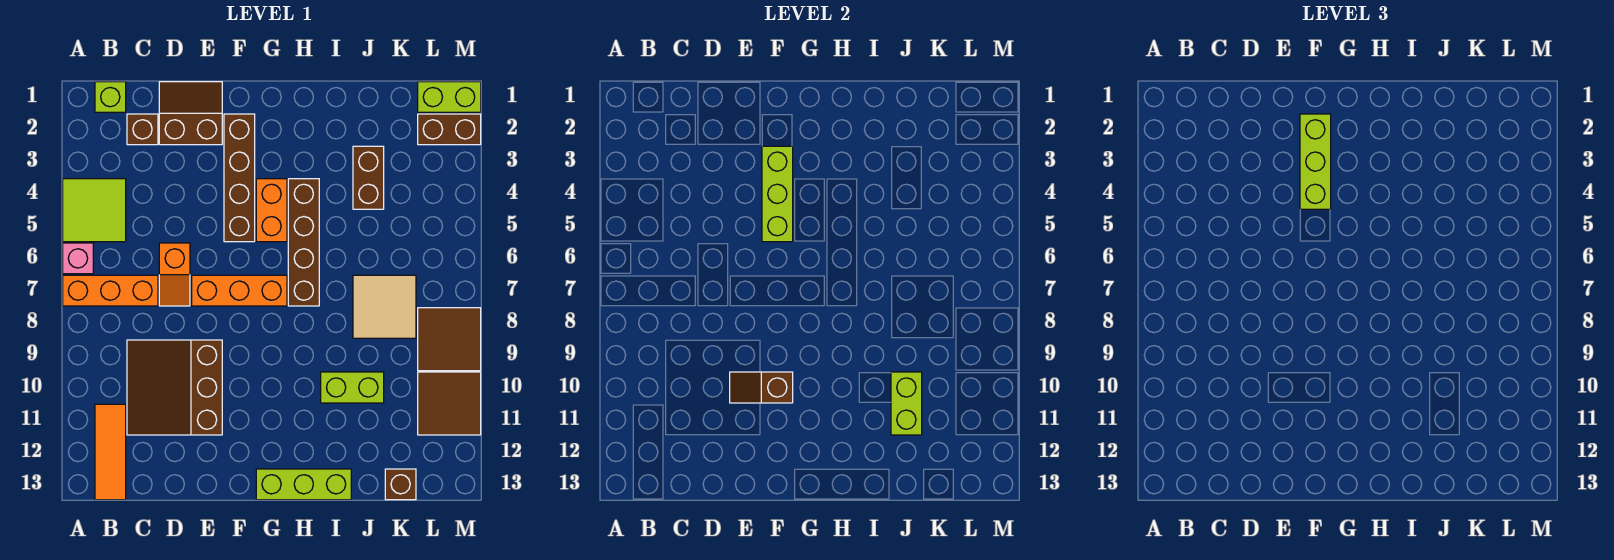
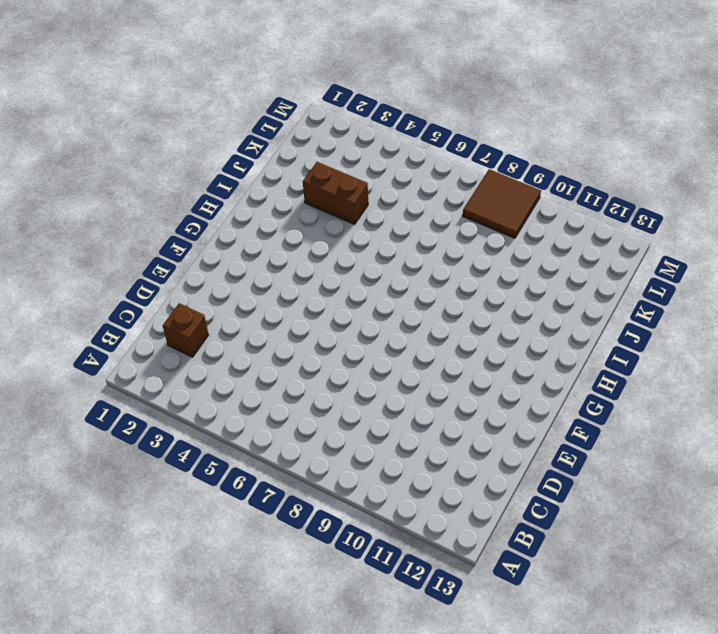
none -> lime tile A4:B5 level 1
none -> pink brick A6 level 1
none -> orange brick A7:C7 level 1

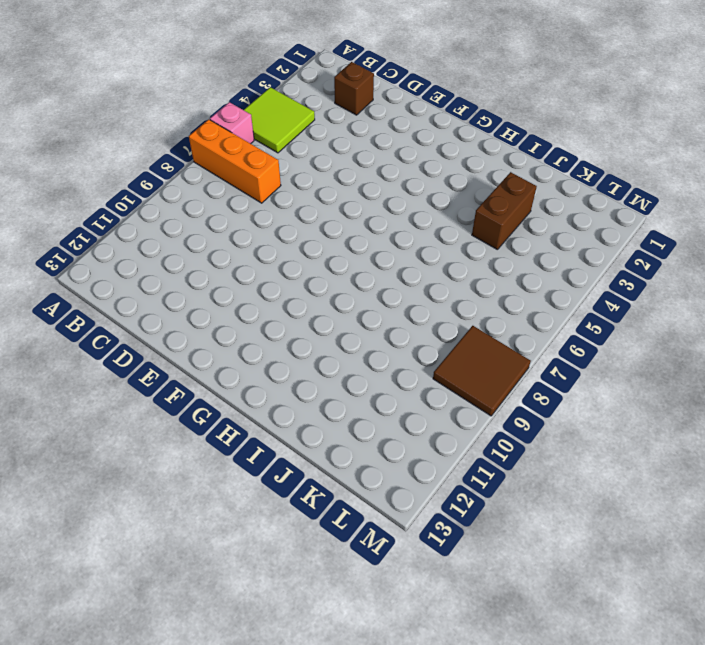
none -> lime brick B1 level 1
none -> orange tile B11:B13 level 1
none -> brown slope C9:E11 level 1 top E

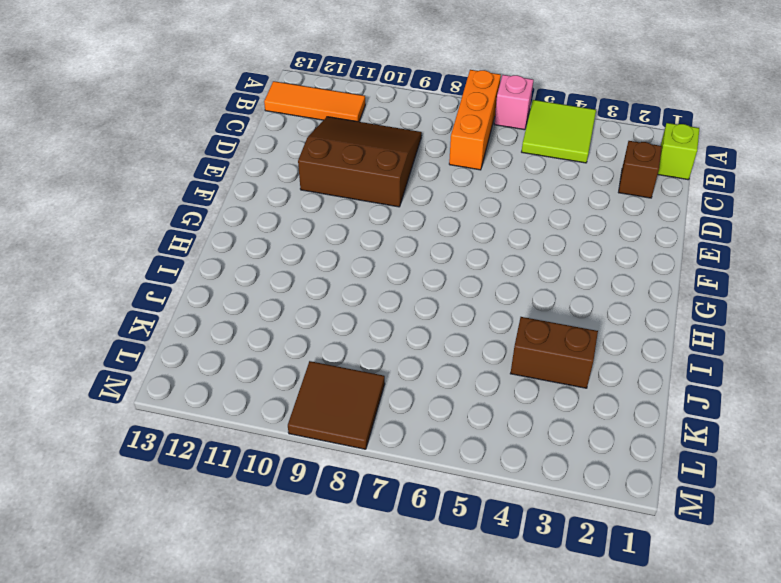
none -> brown slope D1:E2 level 1 top 2
none -> orange slope D6:D7 level 1 top 6
none -> orange brick E7:G7 level 1

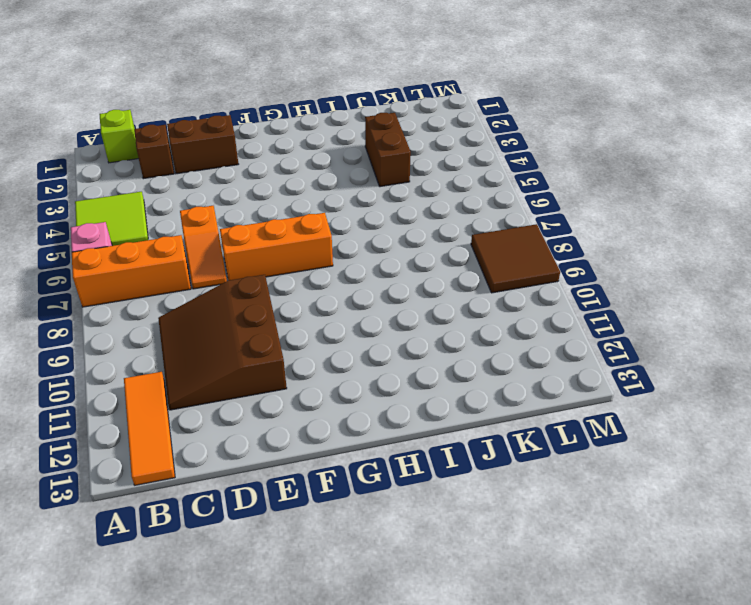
none -> brown brick F2:F5 level 1
none -> orange brick G4:G5 level 1
none -> lime brick G13:I13 level 1

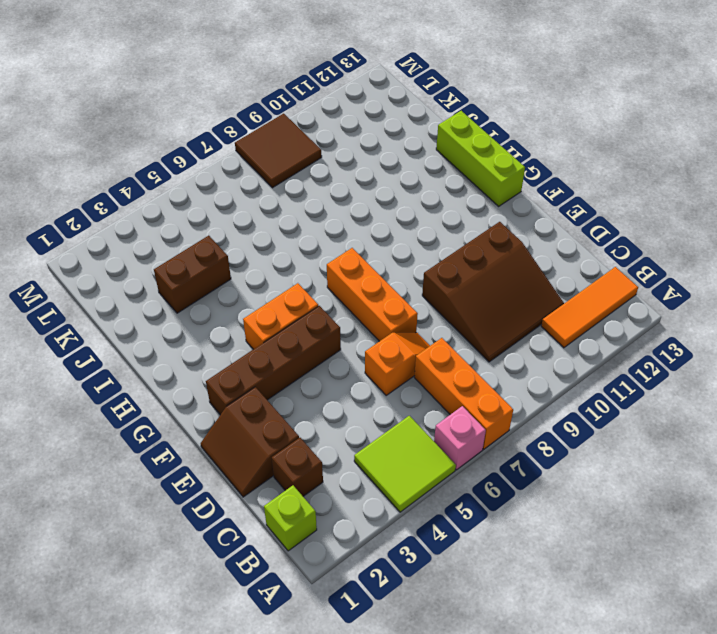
none -> brown brick H4:H7 level 1
none -> lime brick I10:J10 level 1
none -> tan tile J7:K8 level 1

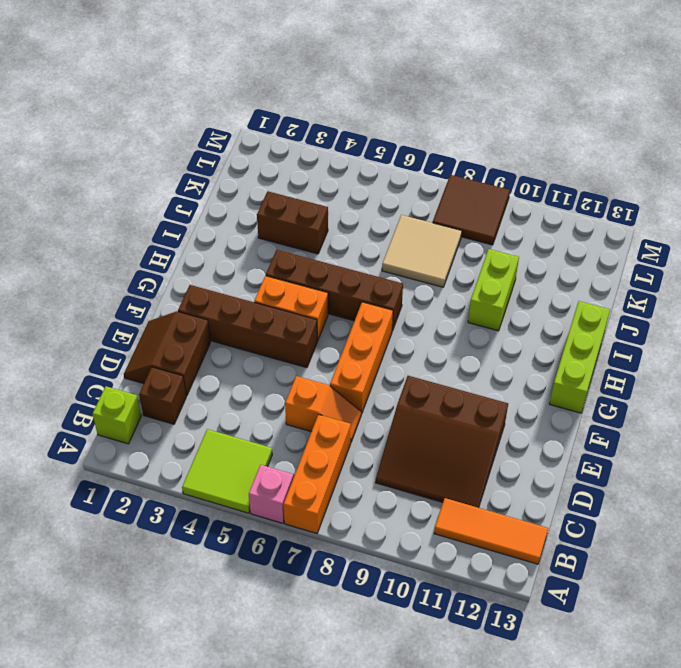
none -> brown brick K13 level 1
none -> lime brick L1:M1 level 1
none -> brown brick L2:M2 level 1

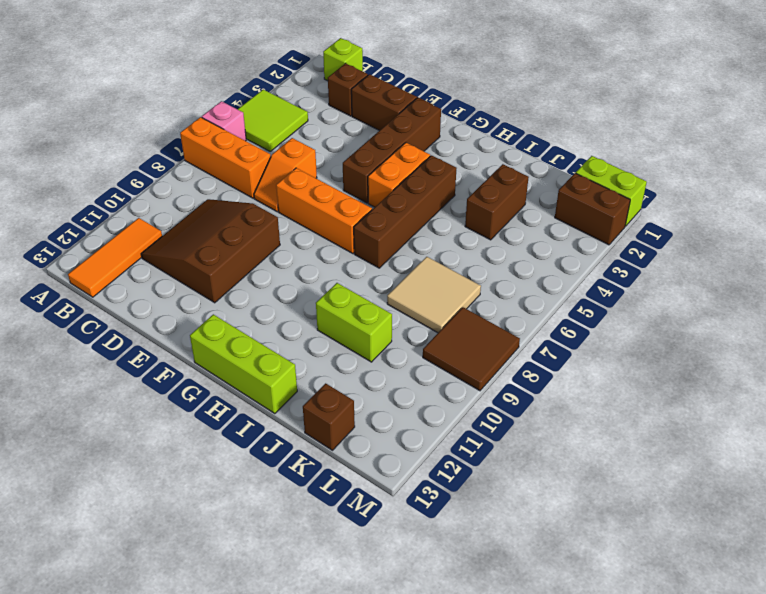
none -> brown tile L10:M11 level 1
none -> brown slope E10:F10 level 2 top F
none -> lime brick F3:F5 level 2

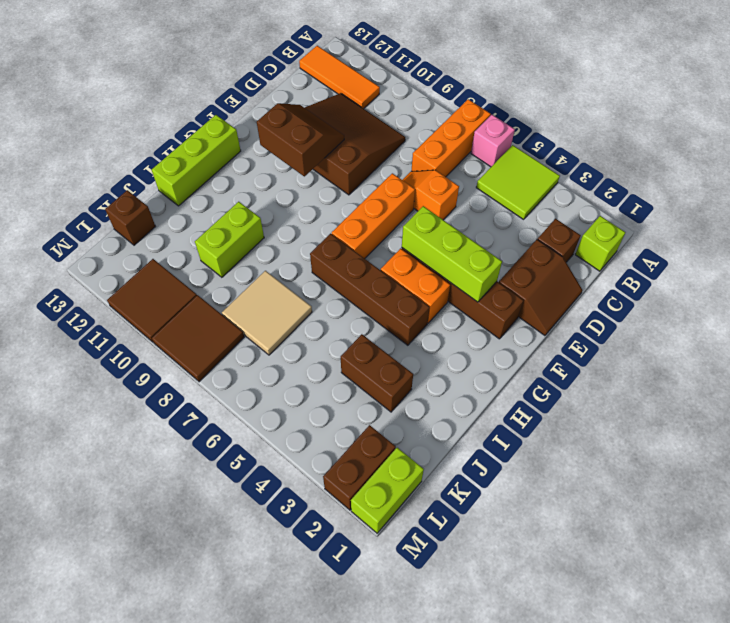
brown slope E10:F11 level 2 top F -> brown slope E10:F10 level 2 top F
none -> lime brick J10:J11 level 2
none -> lime brick F2:F4 level 3

